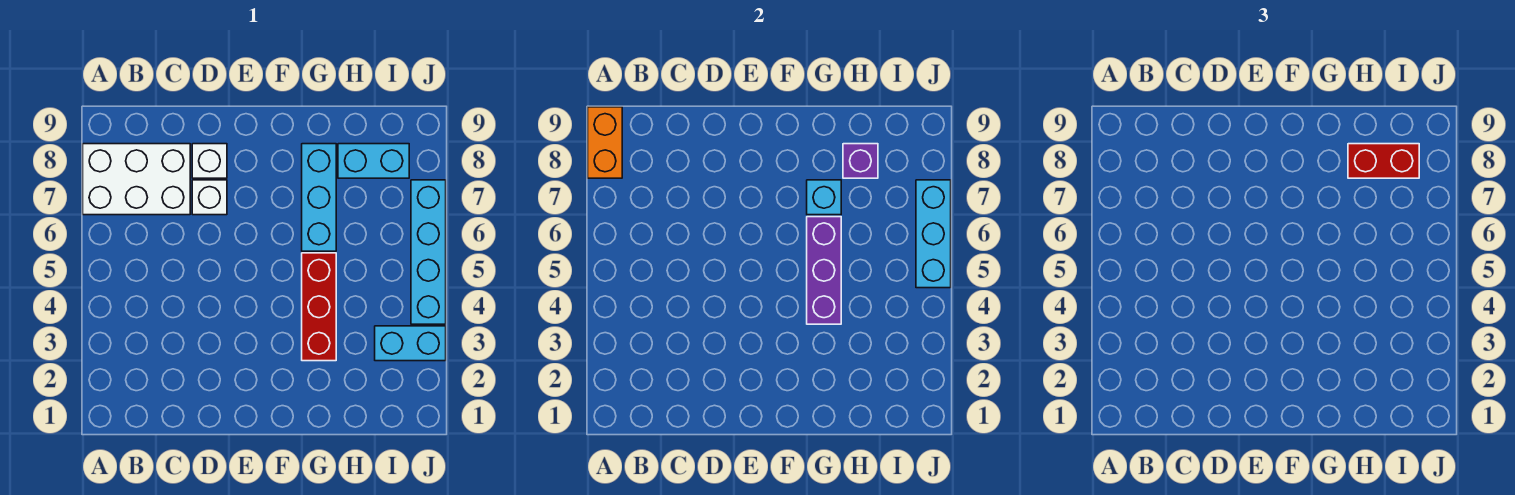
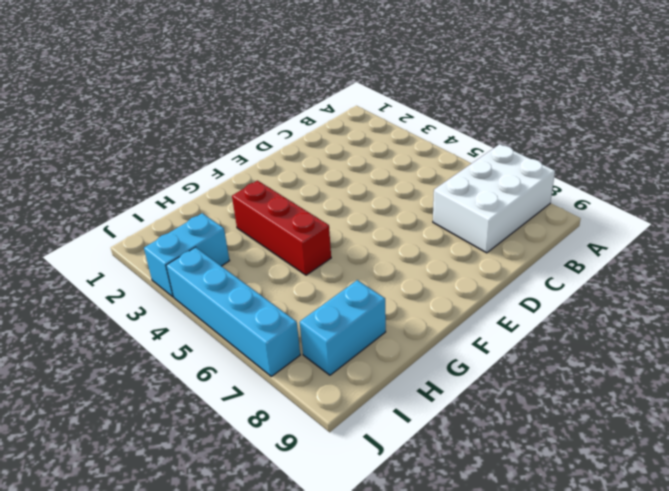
none -> white brick D7 level 1
none -> white brick D8 level 1
none -> cyan brick G6:G8 level 1

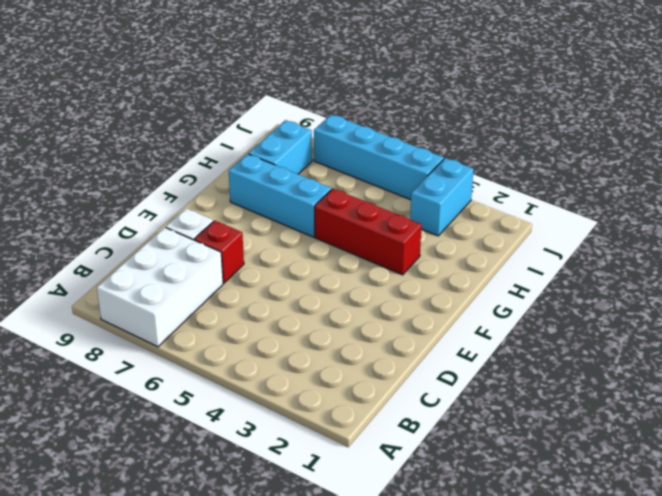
red brick D7 level 1 -> white brick D7 level 1
none -> orange brick A8:A9 level 2
none -> purple brick G4:G6 level 2
none -> cyan brick G7 level 2

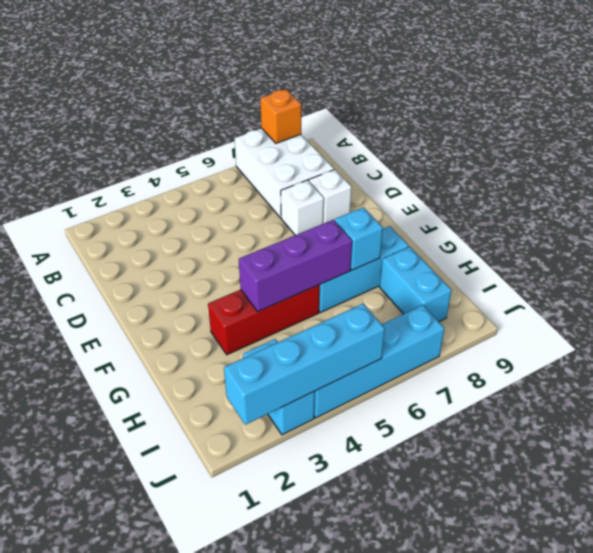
orange brick A8 level 2 -> orange brick A8:A9 level 2
cyan brick J2:J5 level 2 -> cyan brick J5:J7 level 2
none -> purple brick H8 level 2
none -> red brick H8:I8 level 3

